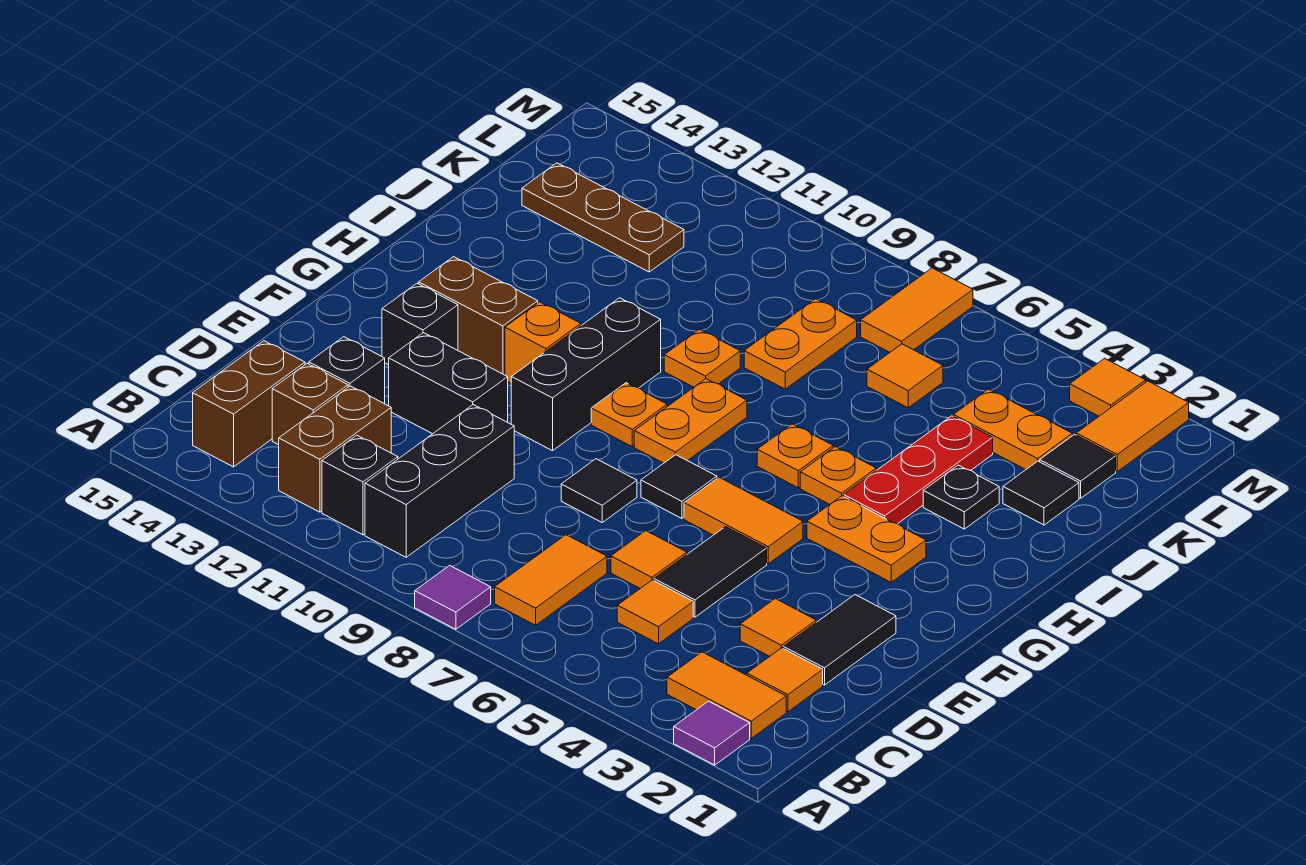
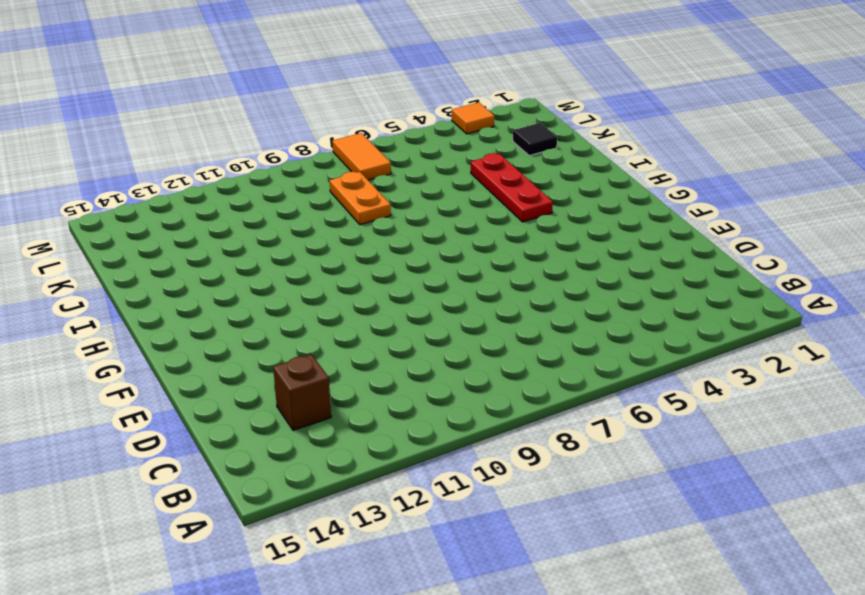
none -> purple tile A2 level 1
none -> purple tile A8 level 1
none -> orange tile B2:B3 level 1
none -> orange tile B7:C7 level 1

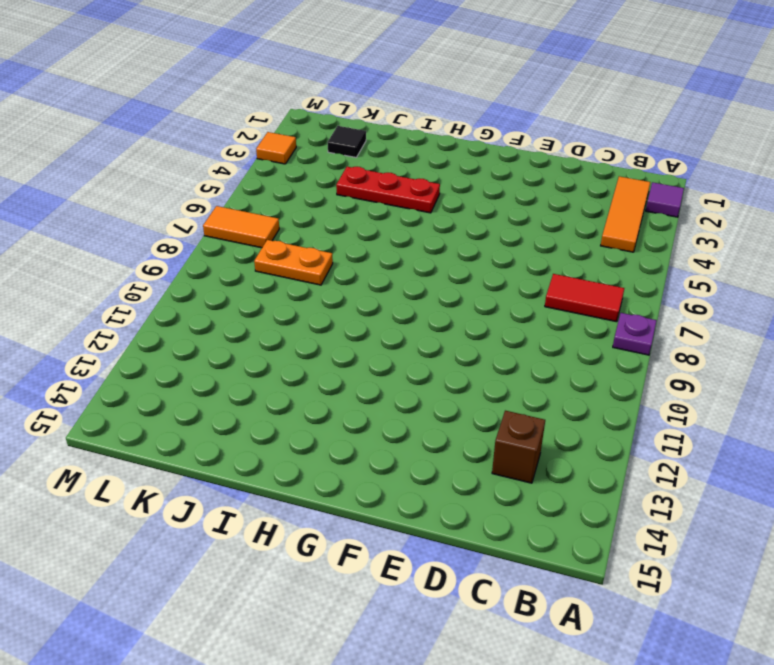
purple plate A8 level 1 -> purple tile A8 level 1
orange tile B2:B4 level 1 -> orange tile B2:B3 level 1
red tile B7:C7 level 1 -> orange tile B7:C7 level 1
none -> black brick B10:D10 level 1
none -> black brick B11 level 1
none -> brown brick B12:C12 level 1
none -> brown brick B14:C14 level 1

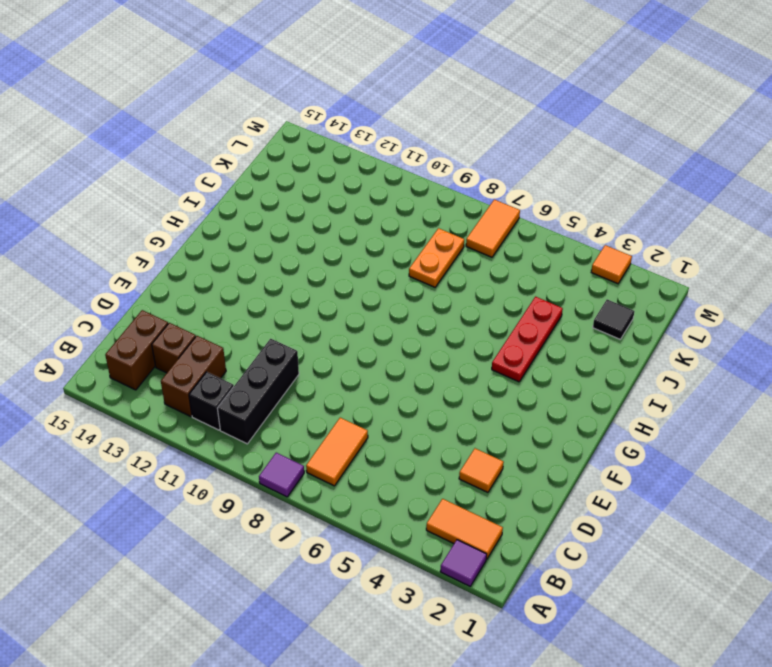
none -> orange tile C2 level 1
none -> orange tile C5 level 1
none -> black tile D2:E2 level 1
none -> black tile D5:E5 level 1

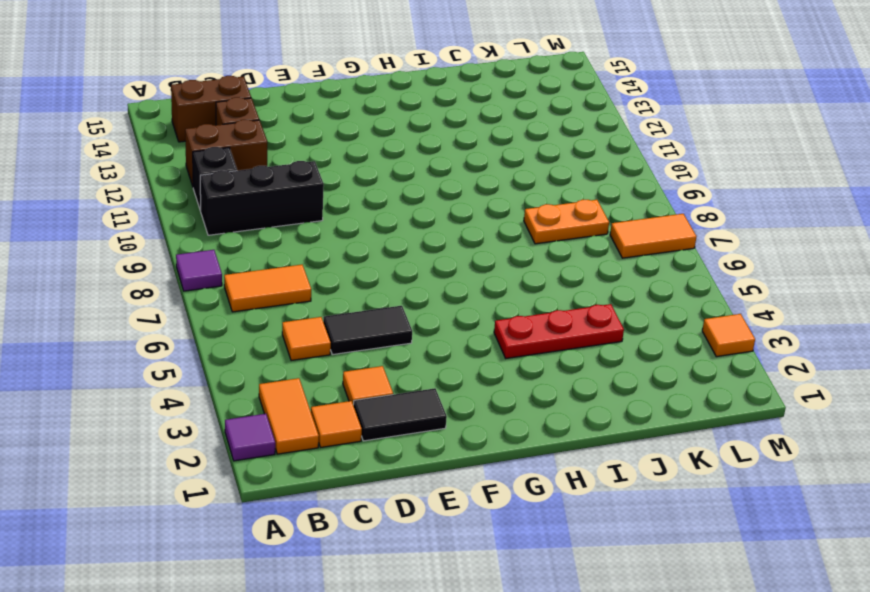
none -> orange tile D6 level 1
none -> black brick D13 level 1
none -> black tile E8 level 1
none -> black brick E11:E12 level 1

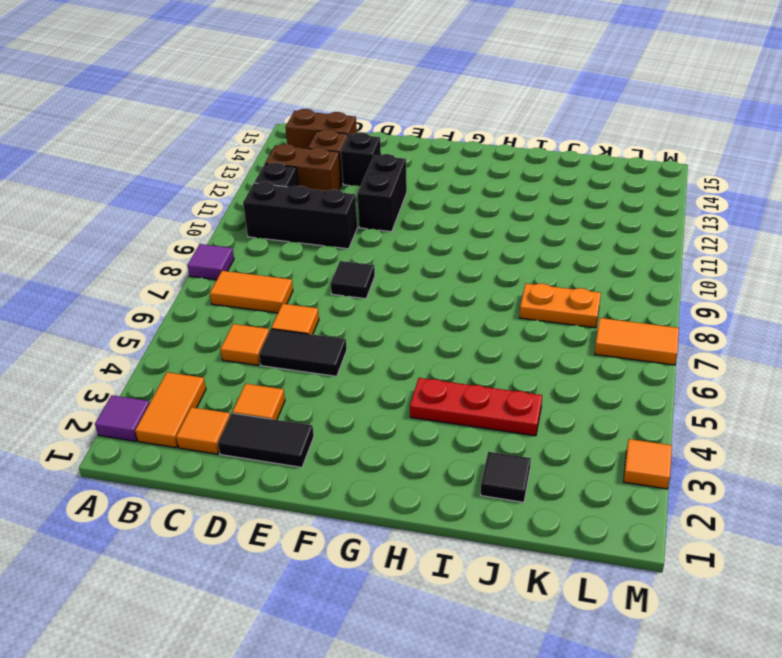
none -> orange tile F5:F6 level 1
none -> black tile F7 level 1
none -> black brick F10:H10 level 1
none -> black brick F13 level 1

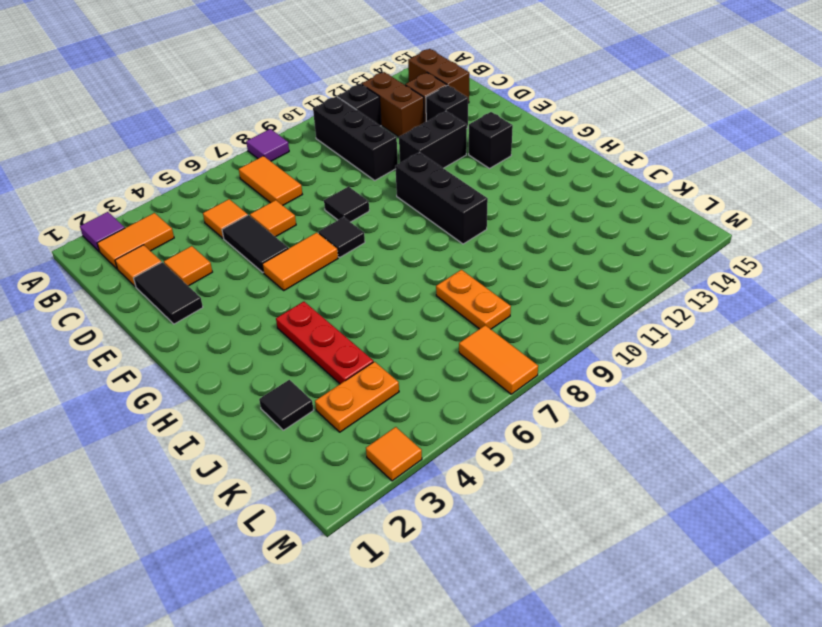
none -> orange plate G3:G4 level 1
none -> orange plate G8:H8 level 1
none -> orange plate G9 level 1
none -> orange brick G11 level 1

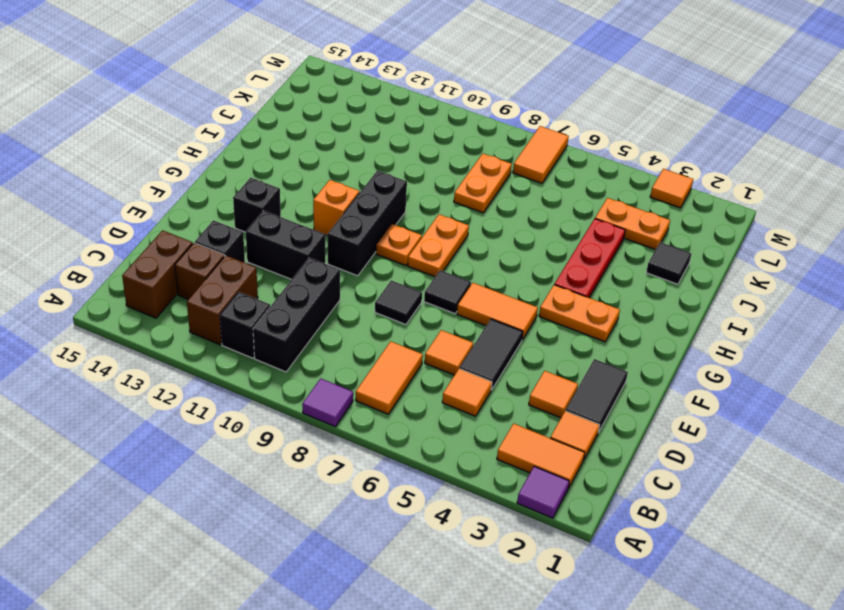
none -> brown brick G12:G13 level 1
none -> orange plate H5 level 1
none -> orange plate H6 level 1
none -> black plate I3 level 1

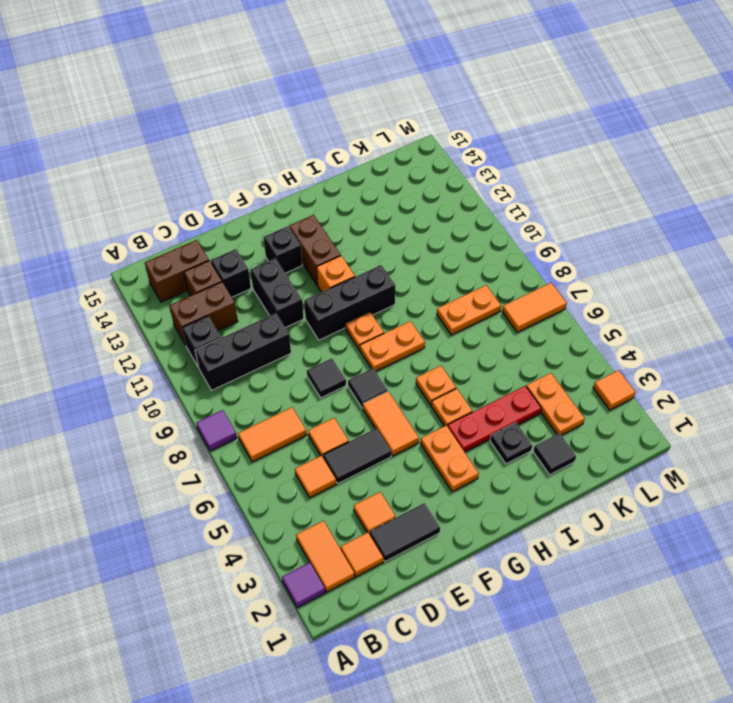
none -> orange plate I9 level 1
none -> black tile K2 level 1
none -> orange tile K6 level 1
none -> brown plate K12:K14 level 1

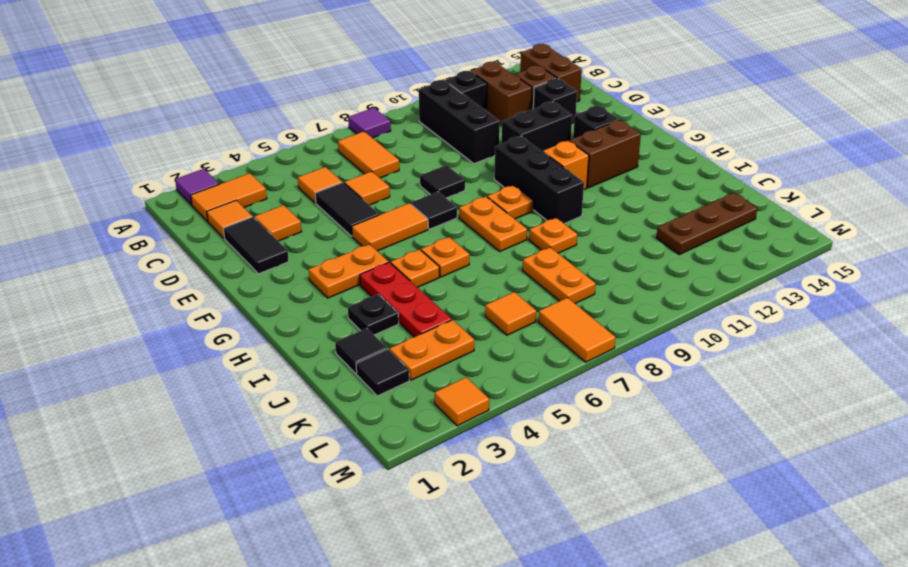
none -> orange tile L2:M2 level 1

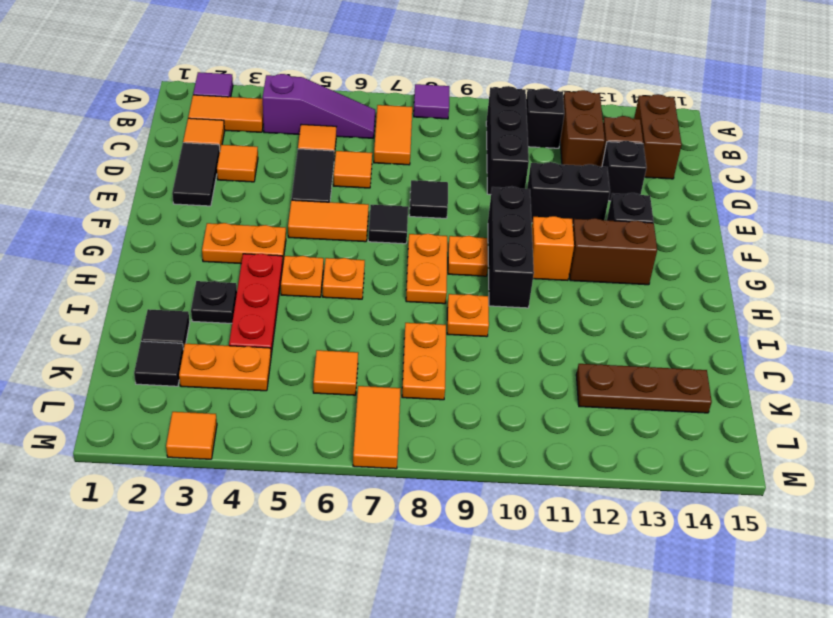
purple slope B4:B6 level 1 top 4 -> none
none -> orange tile L2:M2 level 1

